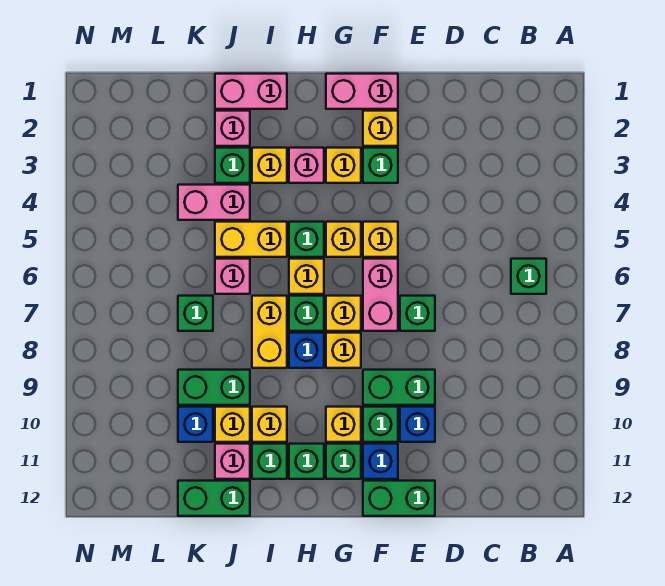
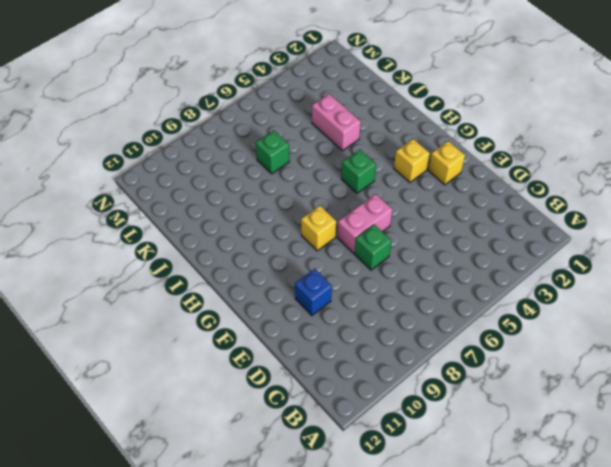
none -> green brick B6 level 1
none -> green brick E9:F9 level 1
none -> green brick E12:F12 level 1
none -> pink brick F1:G1 level 1

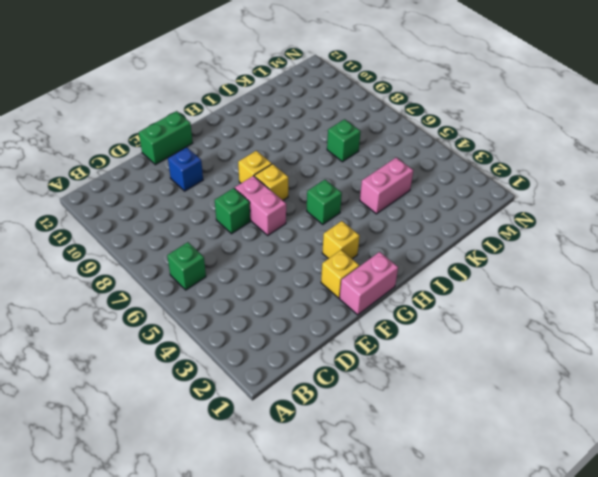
none -> green brick E9:F9 level 1
none -> green brick F3 level 1
none -> yellow brick F5 level 1
none -> green brick F10 level 1

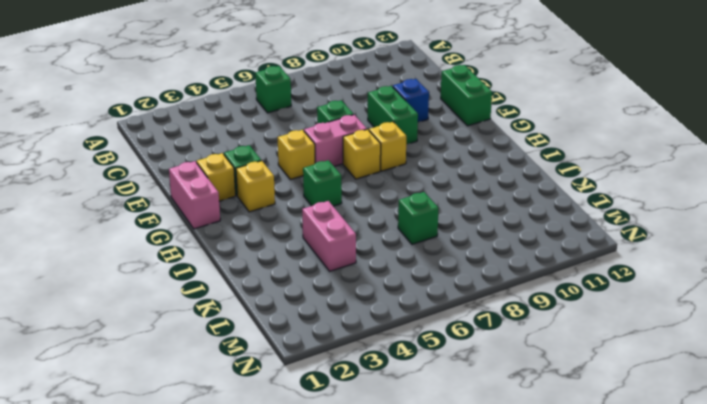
none -> green brick F10 level 1
none -> blue brick F11 level 1
none -> yellow brick G5 level 1
none -> yellow brick G10 level 1

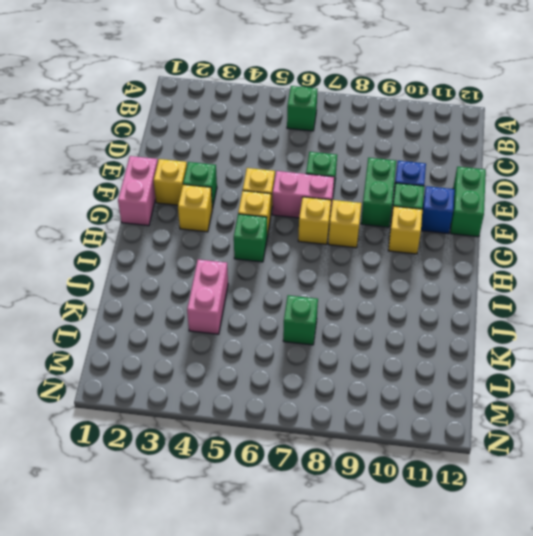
none -> green brick G11 level 1
none -> pink brick H3 level 1
none -> yellow brick H6 level 1
none -> green brick H7 level 1

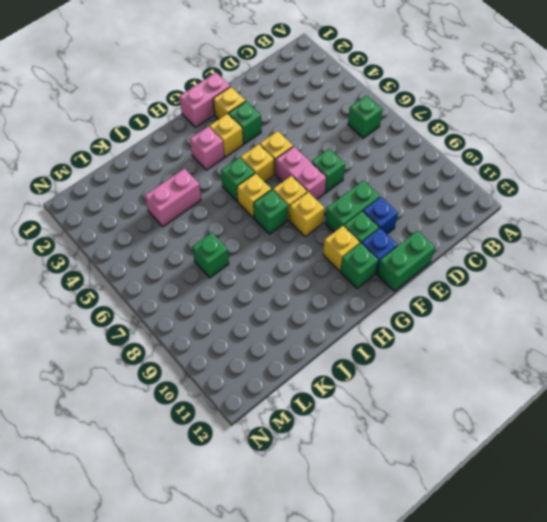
none -> blue brick H8 level 1
none -> green brick H11 level 1
none -> pink brick I1:J1 level 1
none -> yellow brick I3 level 1

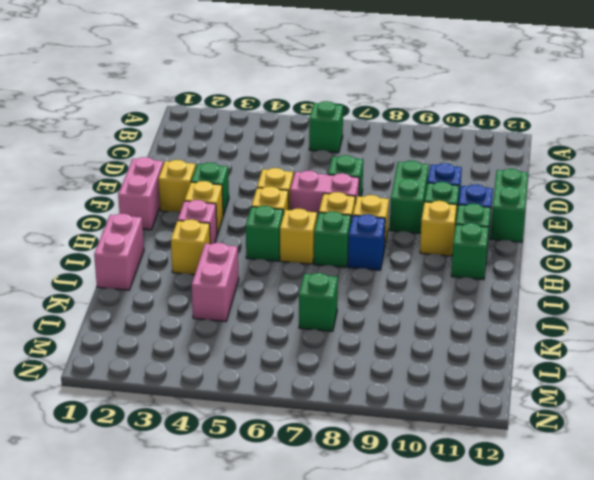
none -> yellow brick I5:J5 level 1
none -> yellow brick I7:I8 level 1
none -> yellow brick I10 level 1
none -> green brick I11 level 1

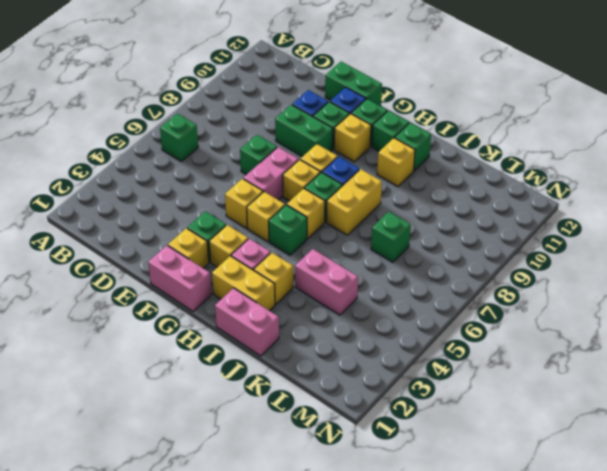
yellow brick H2:I2 level 1 -> yellow brick I5:J5 level 1
none -> pink brick J2 level 1
none -> green brick J3 level 1
none -> pink brick J6 level 1
none -> green brick J9:K9 level 1

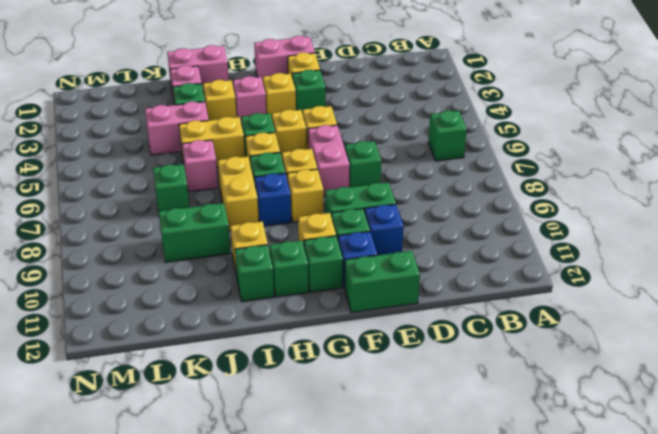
none -> yellow brick J10 level 1
none -> pink brick J11 level 1
none -> green brick J12:K12 level 1
none -> blue brick K10 level 1

